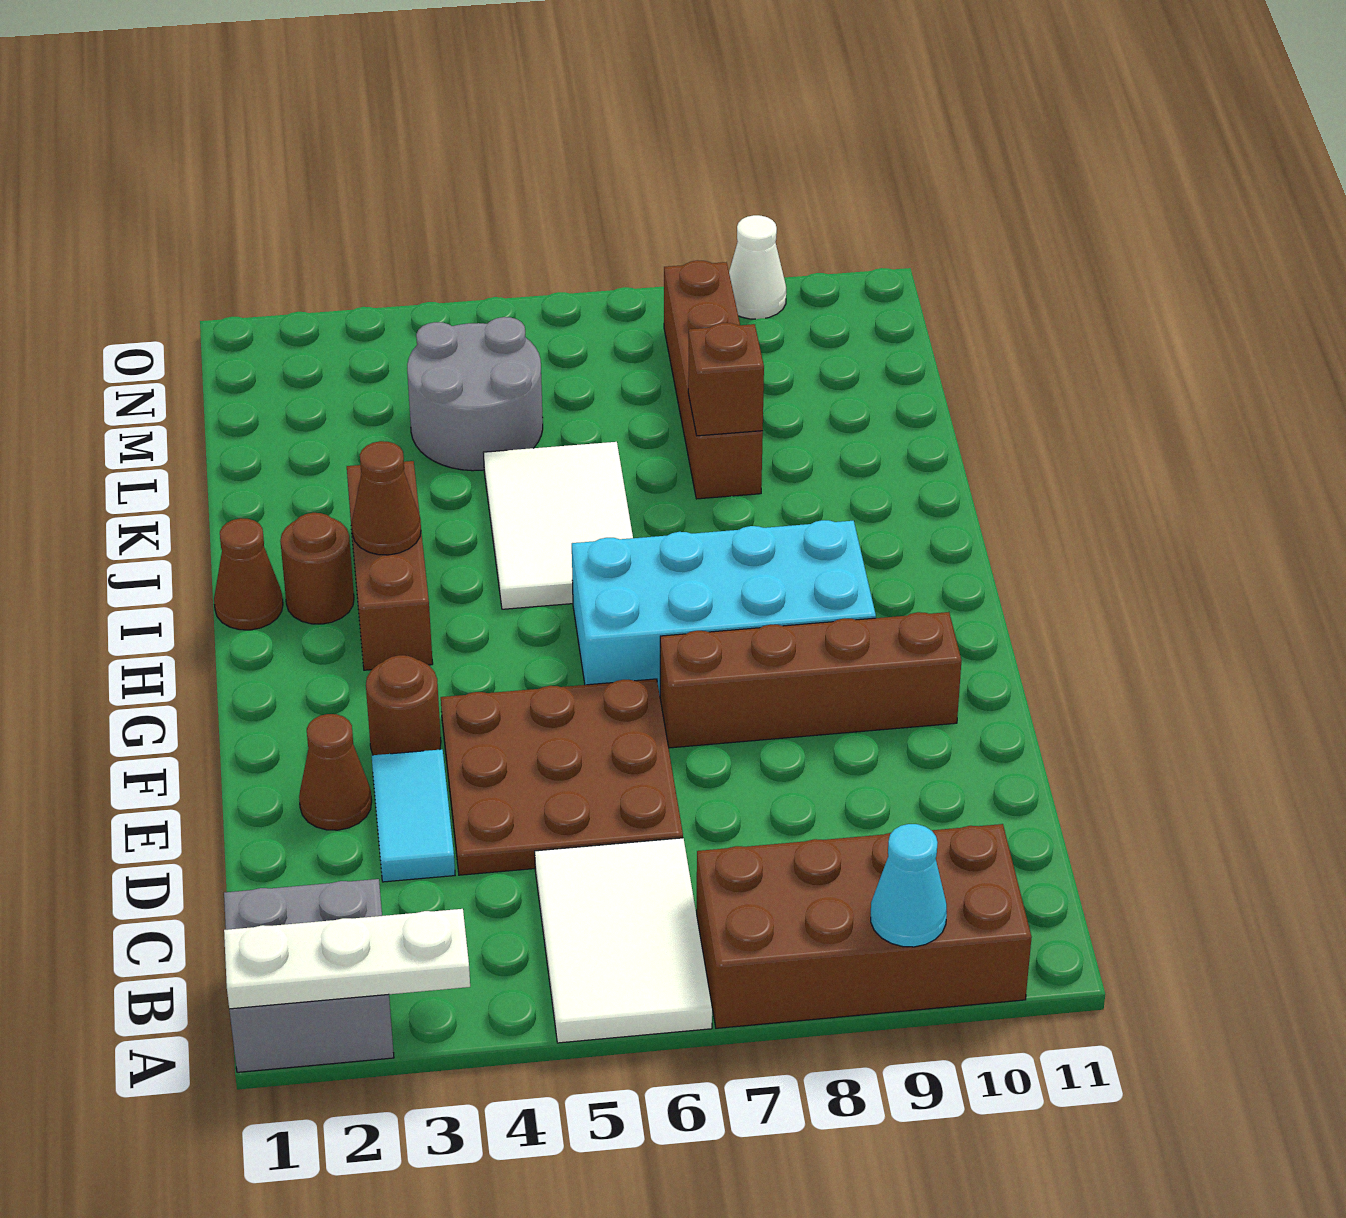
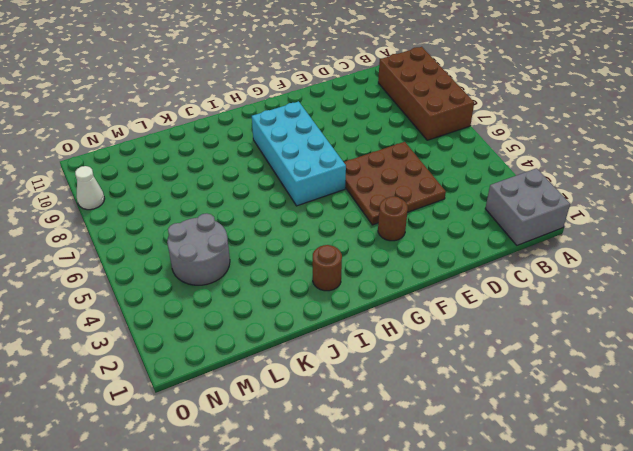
none -> white tile A5:C6 level 1
none -> cyan tile D3:E3 level 1
none -> brown cone E2 level 1

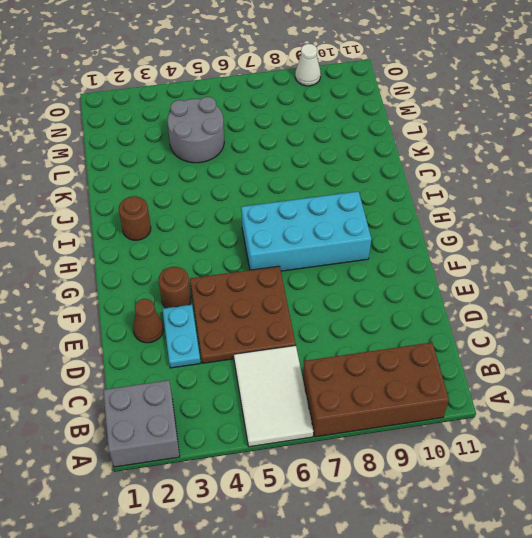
cyan plate D3:E3 level 1 -> cyan tile D3:E3 level 1
none -> brown brick F7:F10 level 1
none -> brown brick H3:J3 level 1
none -> brown cone I1 level 1

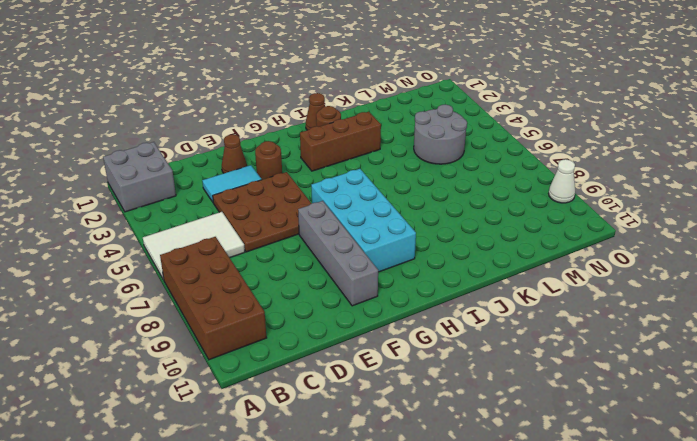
grey brick F7:F10 level 1 -> brown brick F7:F10 level 1
none -> white tile I5:K6 level 1
none -> brown brick K8:N8 level 1
none -> white plate A1:A3 level 2

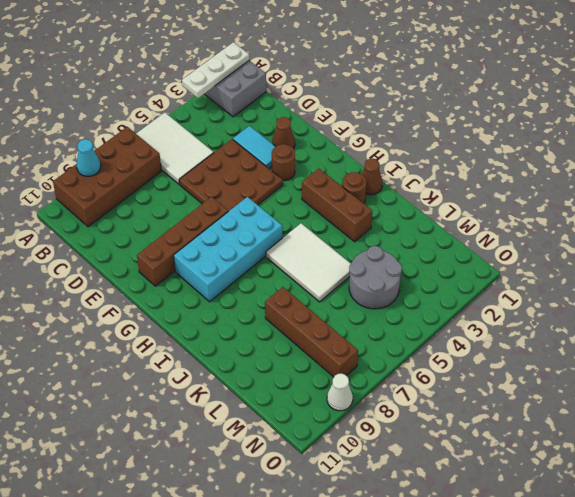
none -> brown cone I3 level 2
none -> brown brick K8 level 2

